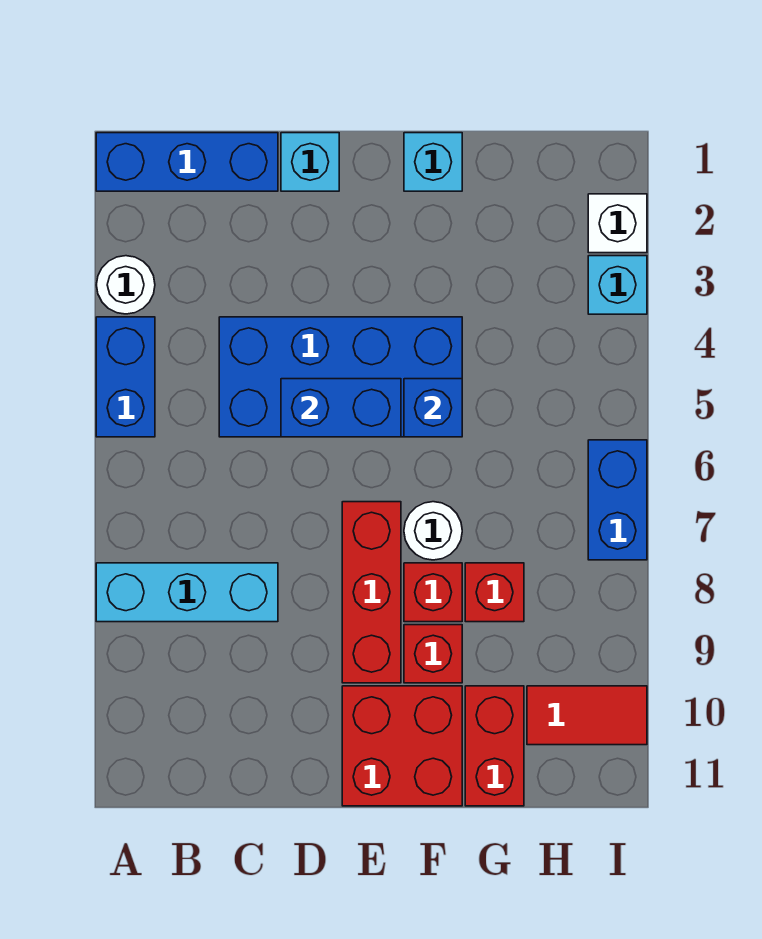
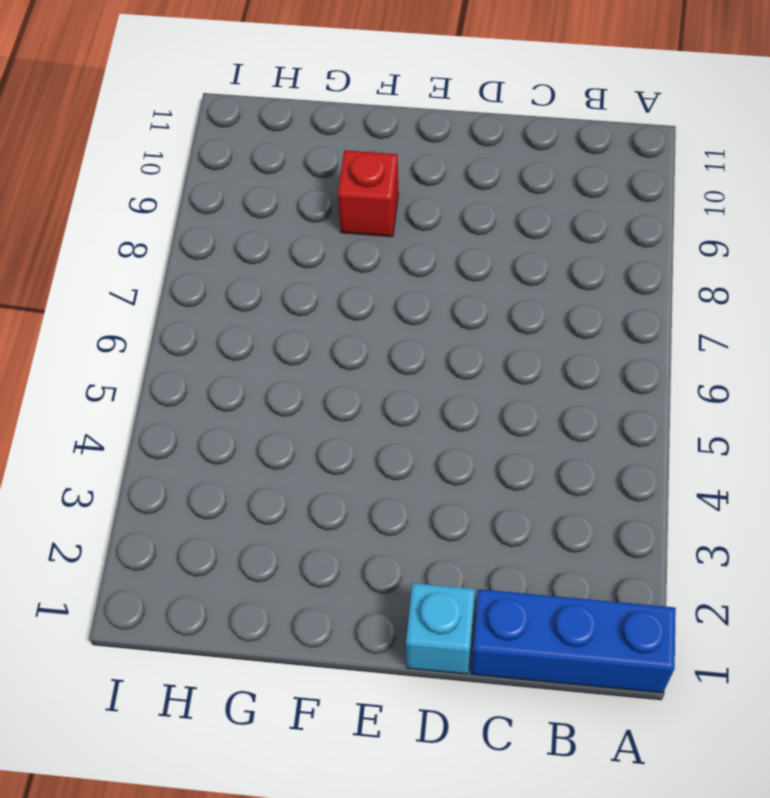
none -> white round brick A3 level 1
none -> blue brick A4:A5 level 1
none -> cyan brick A8:C8 level 1

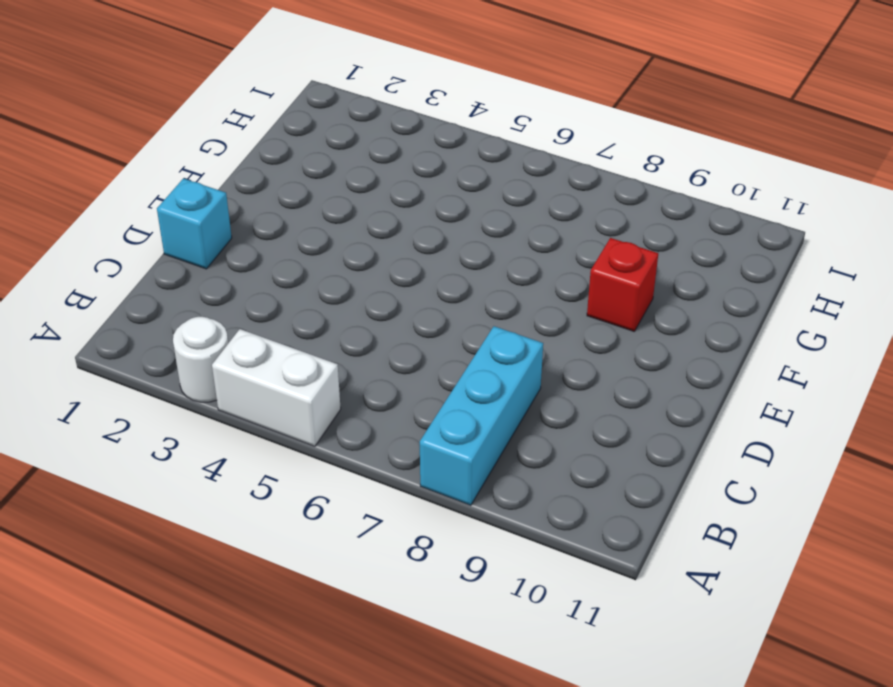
white brick A4:A5 level 1 -> blue brick A4:A5 level 1
none -> blue brick A1:C1 level 1
none -> blue brick C4:F5 level 1
none -> red brick E7:E9 level 1

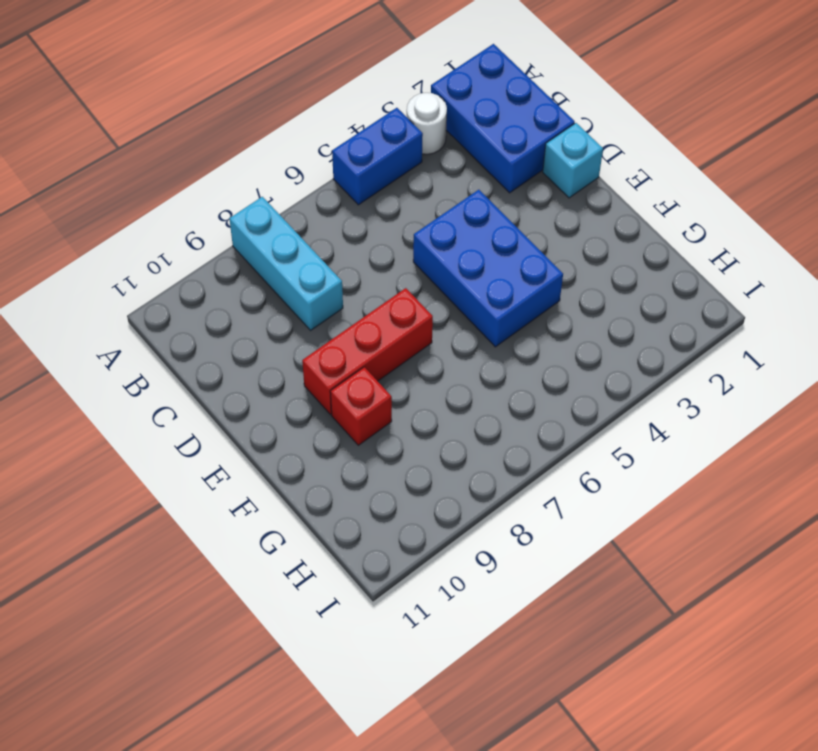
blue brick A1:C2 level 1 -> blue brick A1:C1 level 1
blue brick D4:F5 level 1 -> blue brick C4:F5 level 1
none -> red brick E10:F11 level 1
none -> cyan brick F1 level 1
none -> white round brick F7 level 1

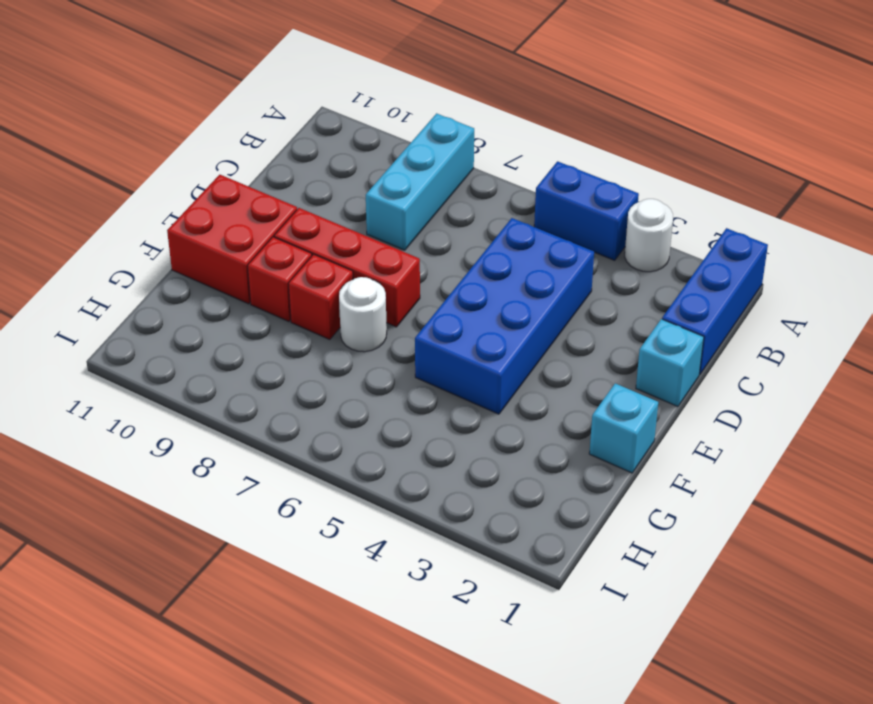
none -> red brick G8 level 1
none -> red brick G10:G11 level 1
none -> red tile H10:I10 level 1

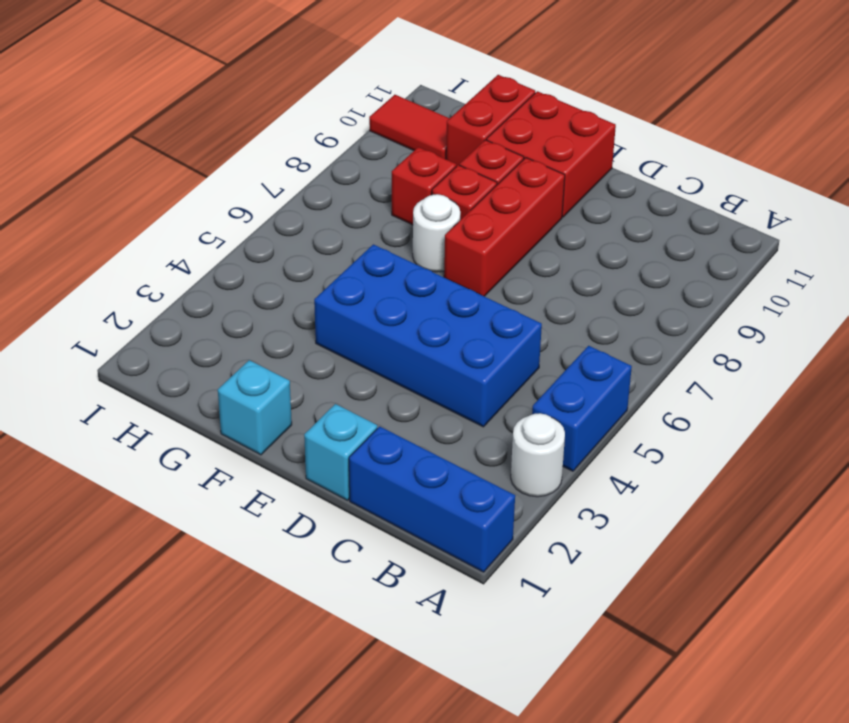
none -> cyan brick A8:C8 level 1
none -> white brick I2 level 1
none -> cyan brick I3 level 1

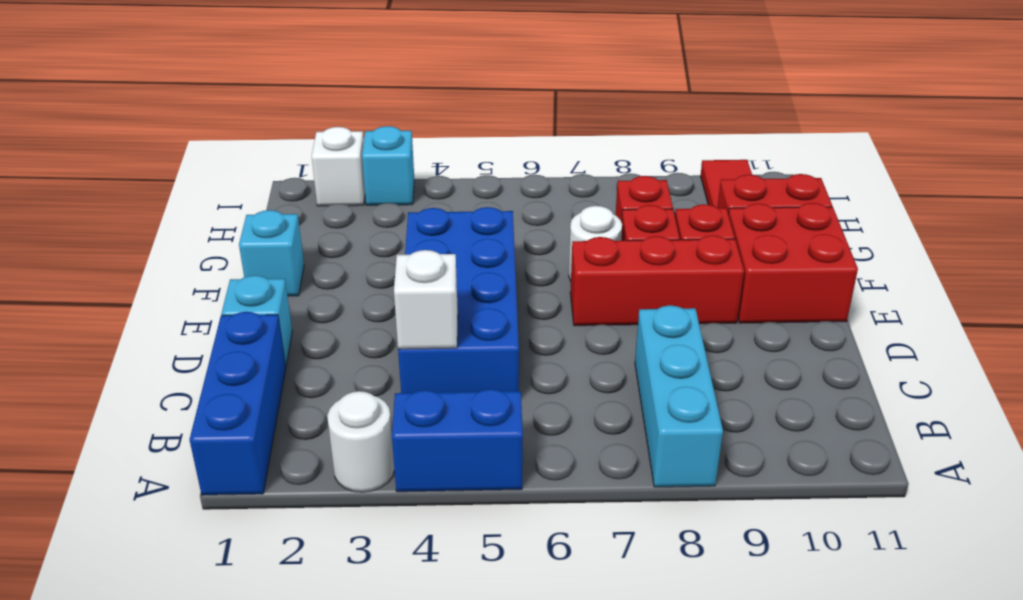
white brick C4 level 2 -> none
none -> blue brick I6:I7 level 1
none -> blue brick D5:E5 level 2
none -> blue brick F5 level 2

